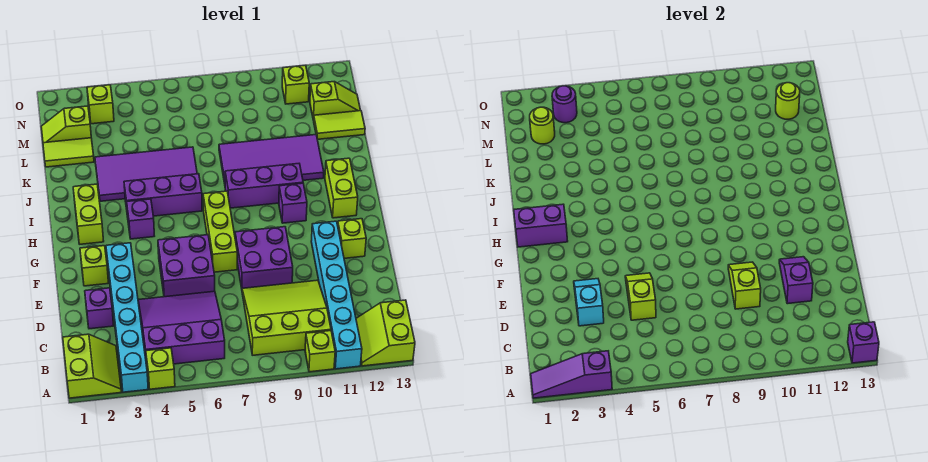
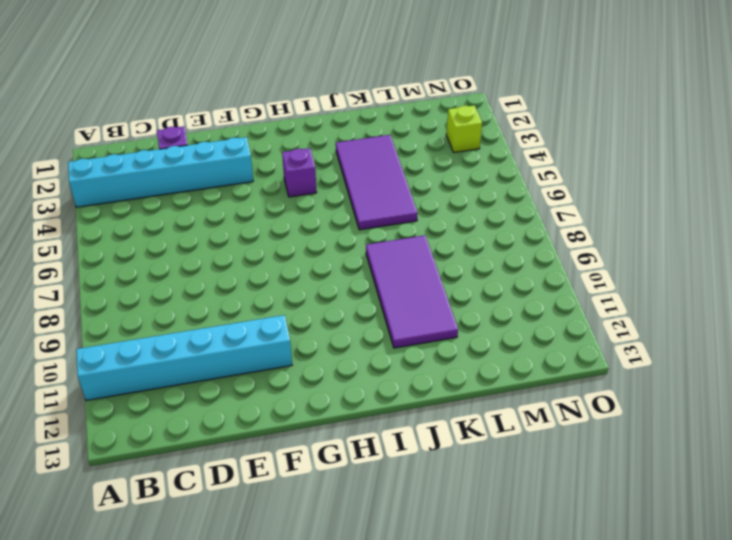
none -> lime slope A1:B2 level 1 top 1
none -> lime brick A4 level 1
none -> lime brick A10 level 1
none -> lime slope A12:B13 level 1 top 13

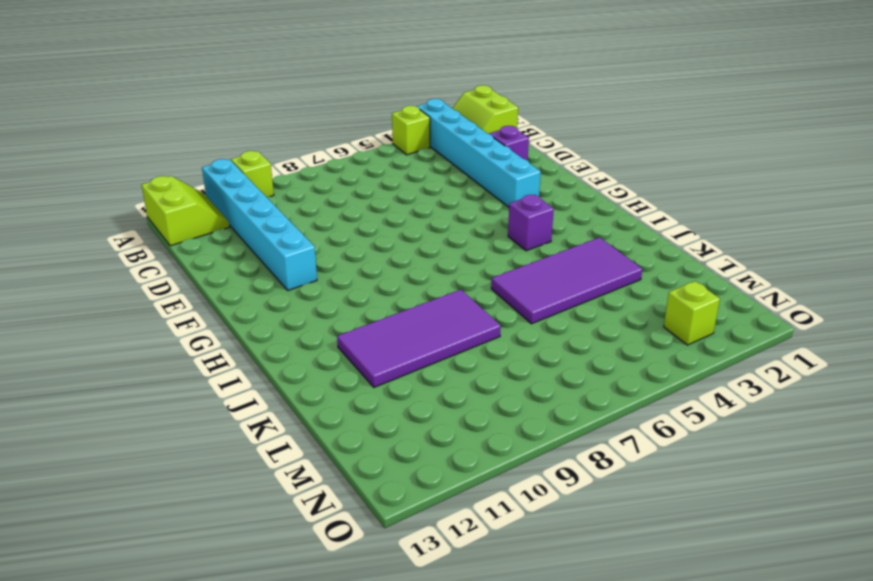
none -> purple slope B4:D6 level 1 top B
none -> lime slope B8:D10 level 1 top B
none -> purple brick E5:F6 level 1
none -> purple brick E8:F9 level 1

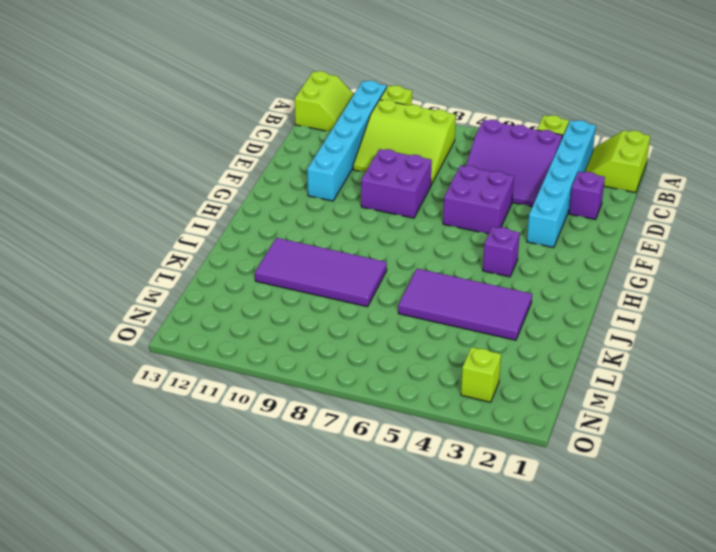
none -> lime brick F2 level 1
none -> lime brick F7:H7 level 1
none -> lime brick F12 level 1
none -> lime brick H2:I2 level 1

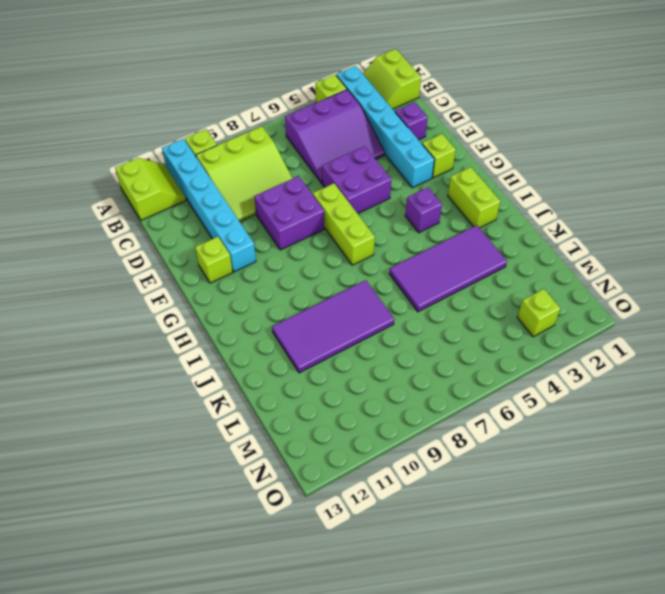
none -> purple brick H10 level 1
none -> lime brick H12:I12 level 1
none -> purple brick I4:I6 level 1
none -> purple brick I8:I10 level 1

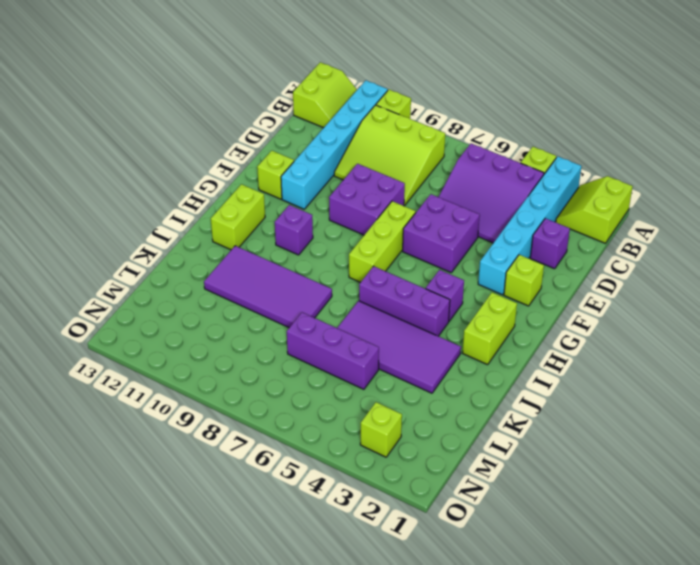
purple brick L5:L7 level 1 -> purple brick I8:I10 level 1
none -> lime tile L1:L2 level 1
none -> lime tile L12:L13 level 1
none -> lime slope M1:M2 level 1 top 2
none -> lime slope M12:M13 level 1 top 12

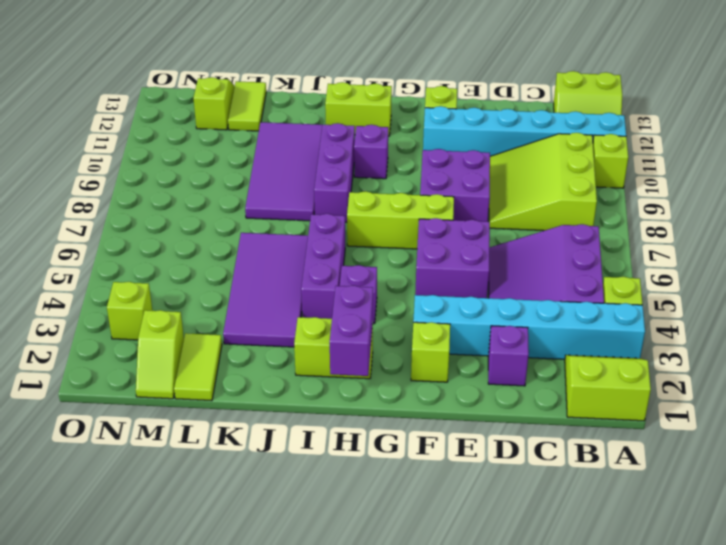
none -> lime brick N11 level 1
none -> purple slope A1:A3 level 2 top 3
none -> purple brick A13 level 2
none -> cyan slope D3:E3 level 2 top D

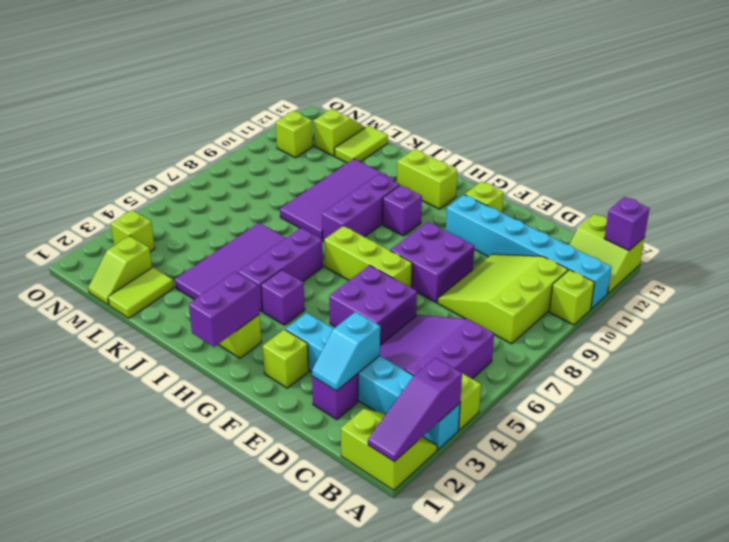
cyan slope D2:D3 level 2 top 3 -> cyan slope D3:E3 level 2 top D
none -> lime slope D5:E5 level 2 top D
none -> lime slope D9:E9 level 2 top D
none -> purple slope D11:E11 level 2 top D
none -> lime round brick M2 level 2

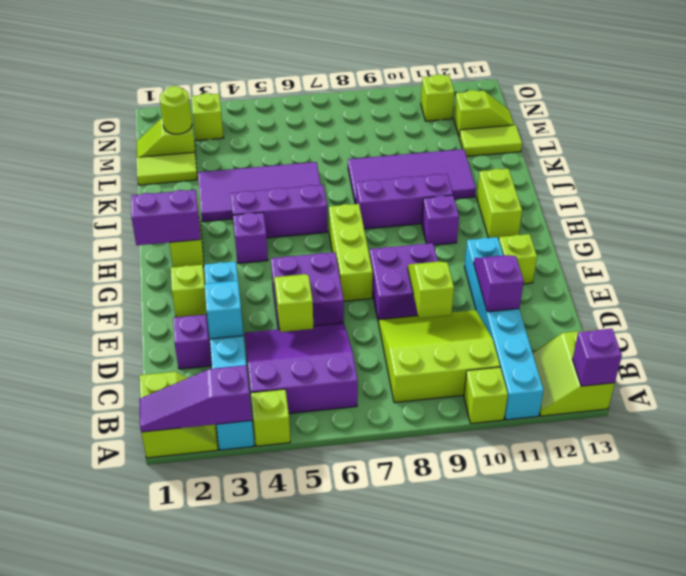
none -> lime round brick M12 level 2
none -> purple round brick N3 level 2

